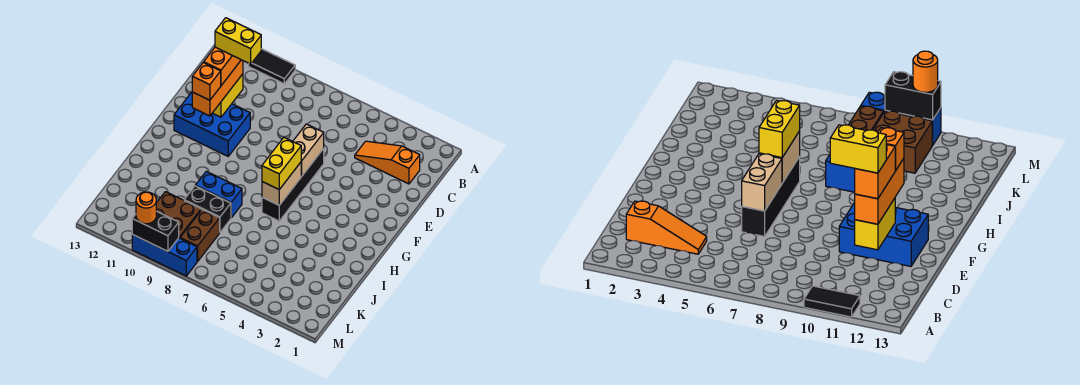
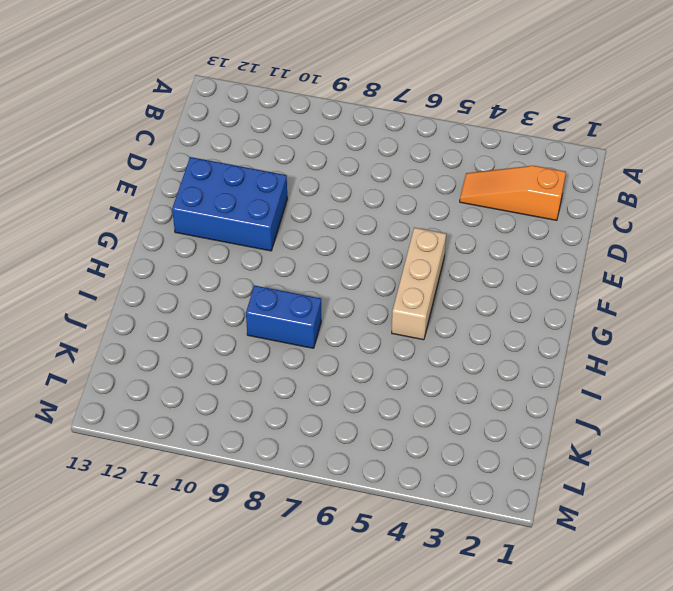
tan brick F5:H5 level 1 -> none
none -> black tile A10:A11 level 1
none -> black brick E6:H6 level 1
none -> black brick J8:J9 level 1

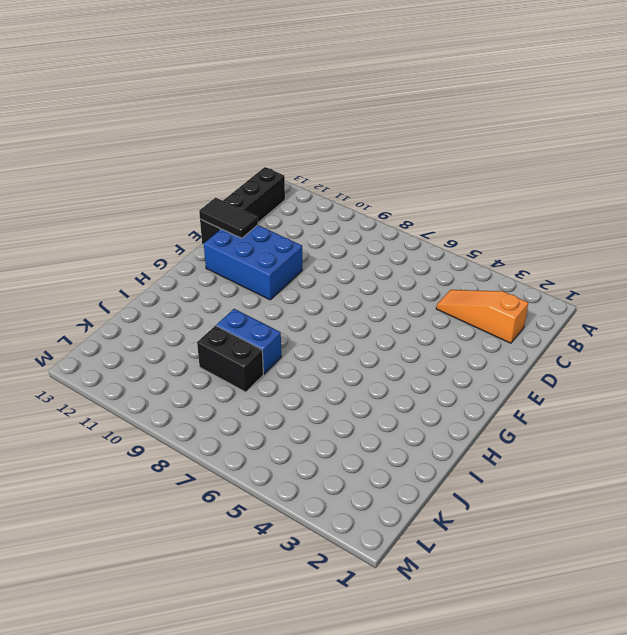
black brick B13:E13 level 1 -> black brick E6:H6 level 1
black tile E12:E13 level 2 -> black tile A10:A11 level 1
none -> brown brick K8:L8 level 1
none -> brown brick K9:L10 level 1
none -> blue brick M8:M10 level 1

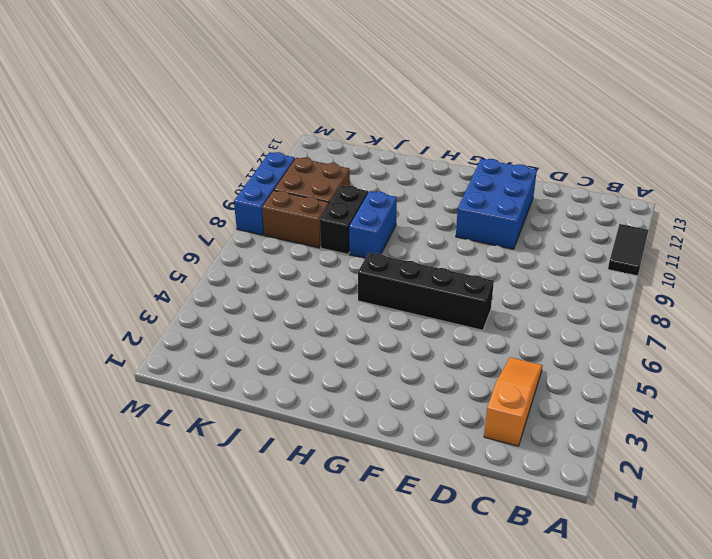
none -> yellow brick D11:E11 level 2
none -> tan brick E6:F6 level 2
none -> tan brick G6:H6 level 2

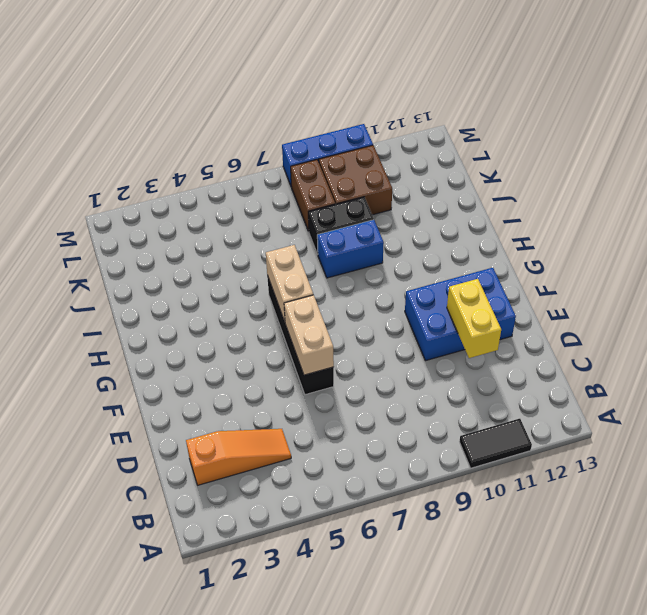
none -> black brick M9:M10 level 2
none -> orange brick D11:F11 level 3
none -> yellow brick G6:H6 level 3

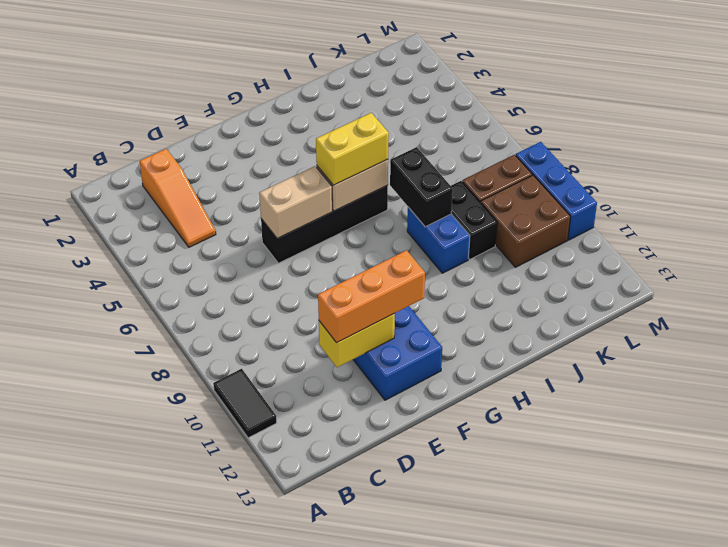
black brick I7:I8 level 2 -> black brick M9:M10 level 2
none -> orange round brick M10 level 3
none -> orange brick D11:E11 level 4
none -> orange brick F11 level 4

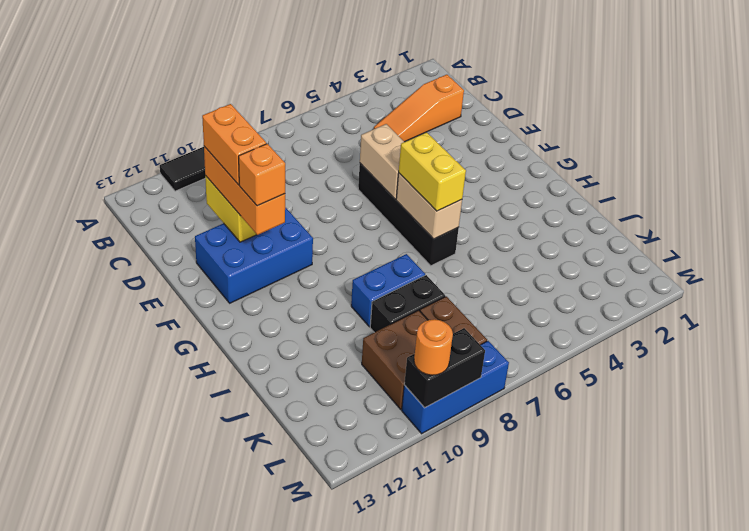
none -> yellow brick D10:D11 level 5

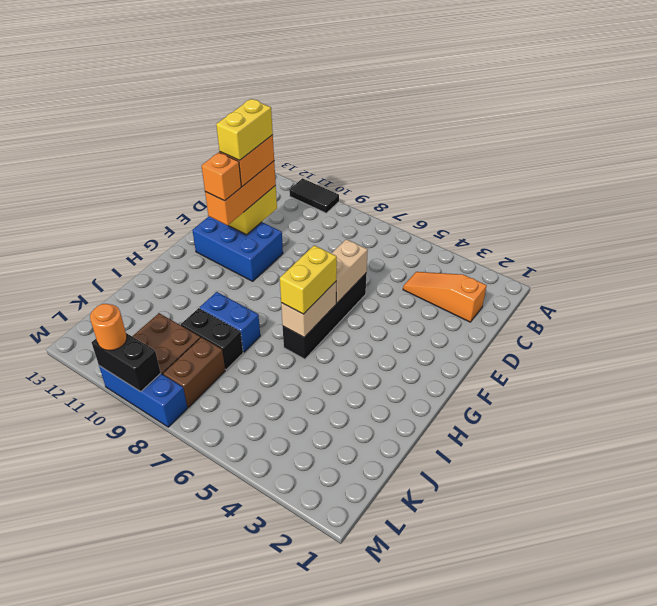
yellow brick D11:E11 level 5 -> yellow brick D10:D11 level 5

